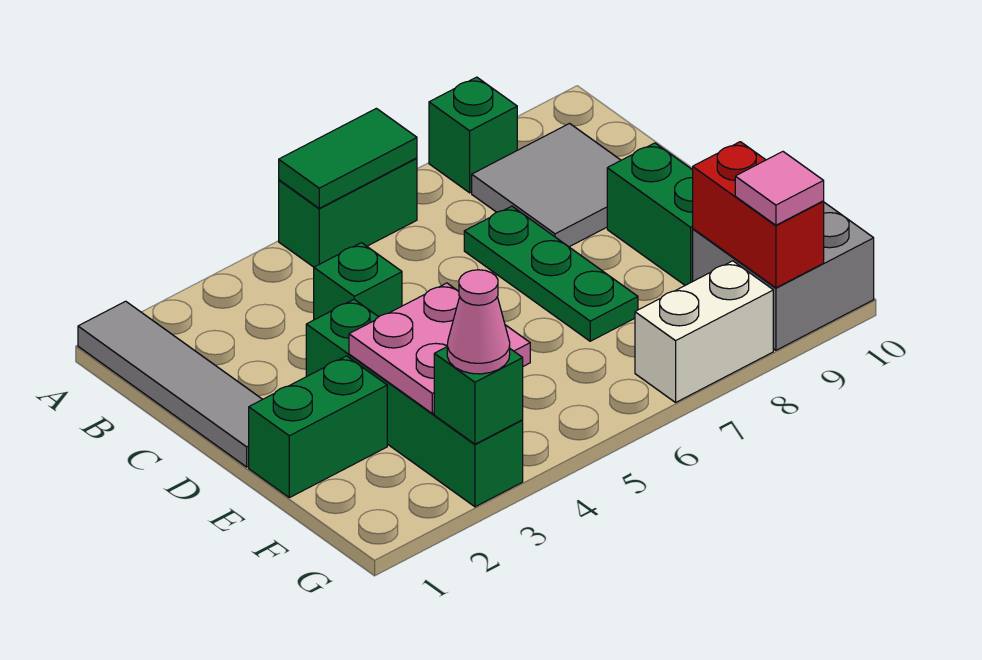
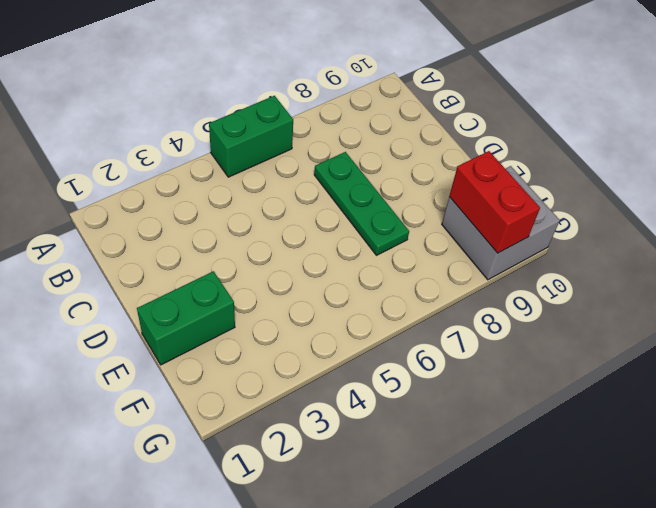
none -> grey tile A1:D1 level 1
none -> green brick A8 level 1
none -> grey tile B8:C9 level 1

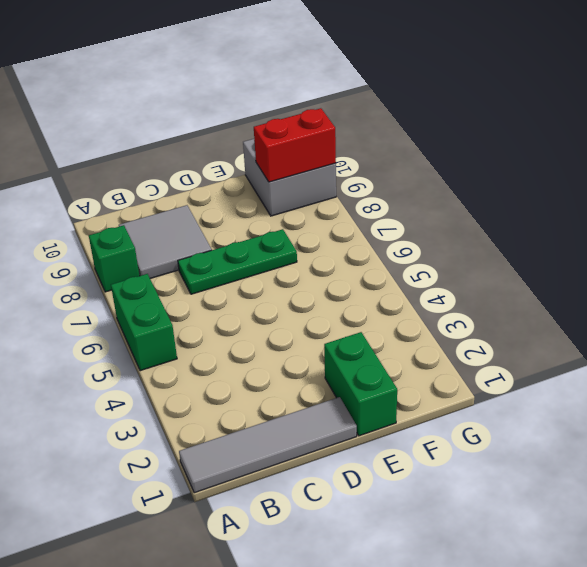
none -> green brick C4 level 1
none -> green brick D3:G3 level 1
none -> green brick D9:E9 level 1

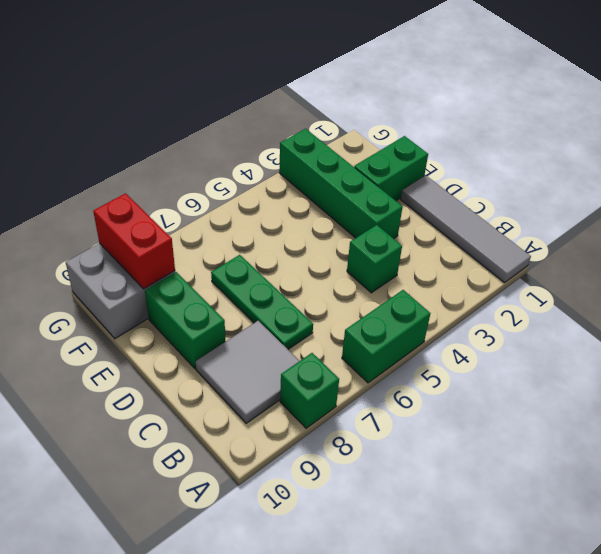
none -> white brick G7:G8 level 1
none -> green tile A5:A6 level 2
none -> pink plate E3:F4 level 2

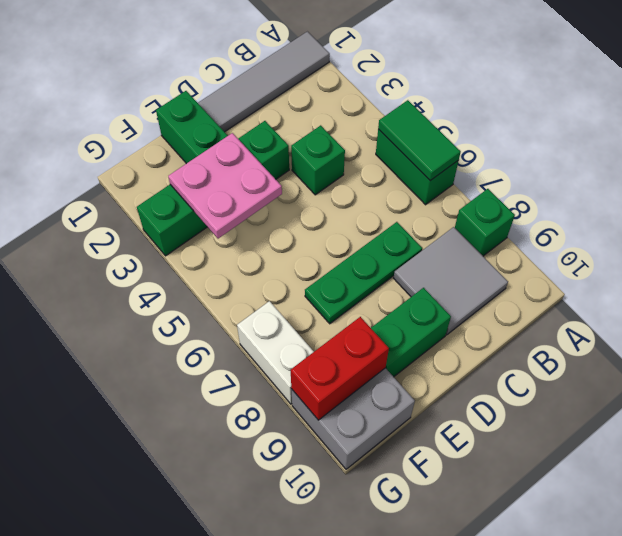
none -> green brick G3 level 2
none -> pink cone G3 level 3
none -> pink tile G9 level 3

